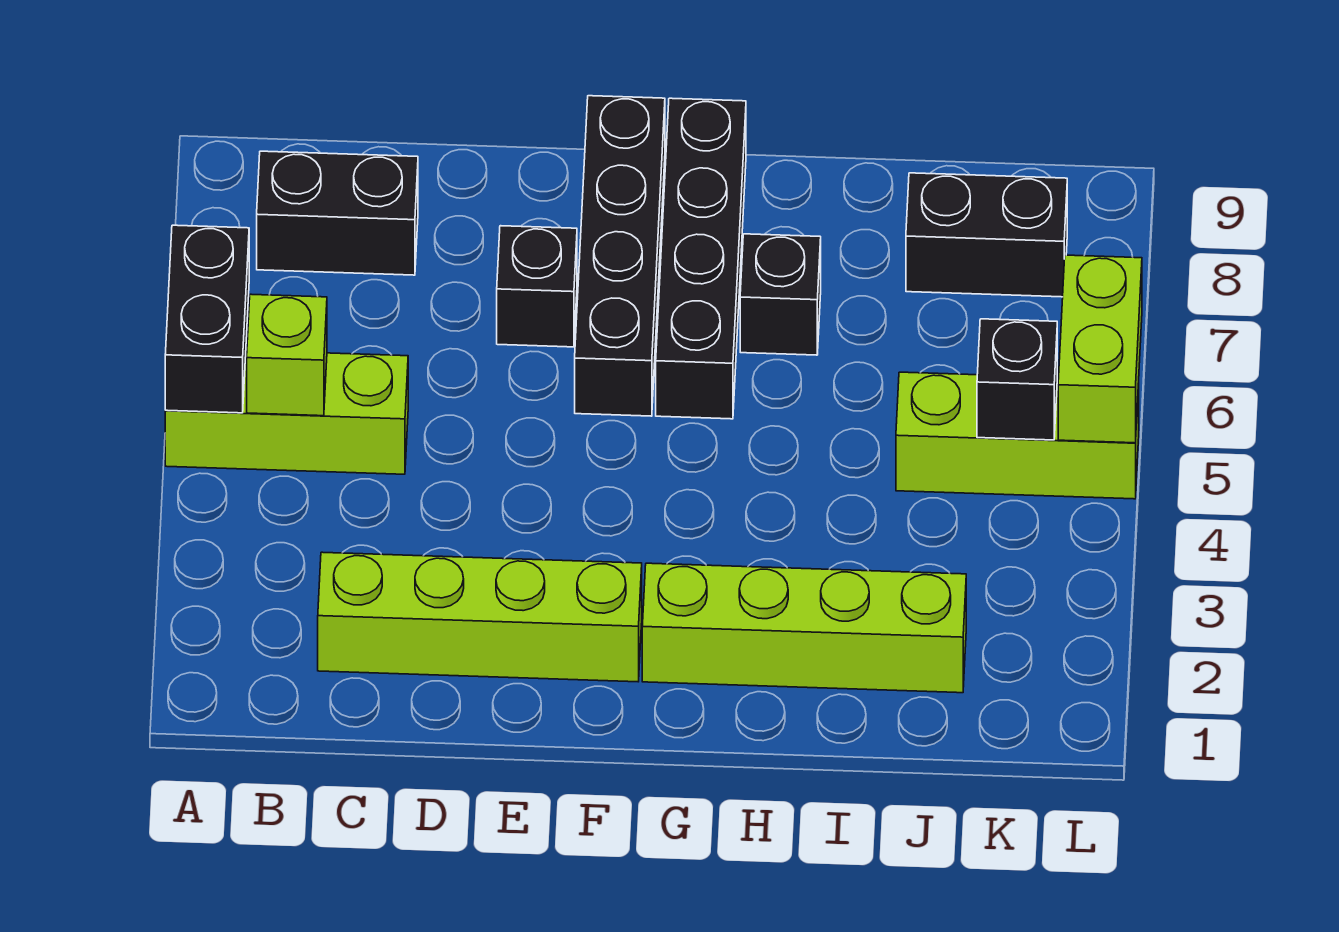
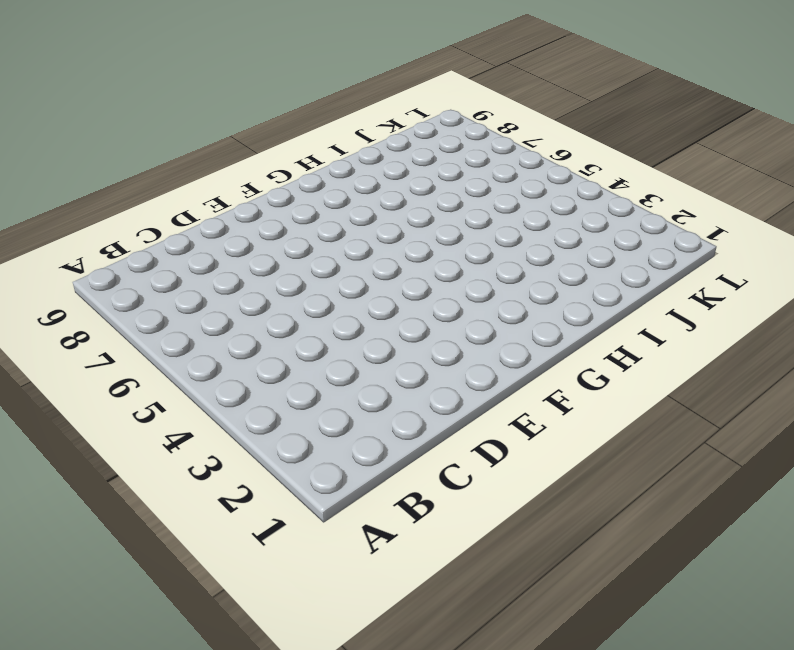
none -> lime brick A5:C5 level 1
none -> black brick B8:C8 level 1
none -> lime brick C2:F2 level 1

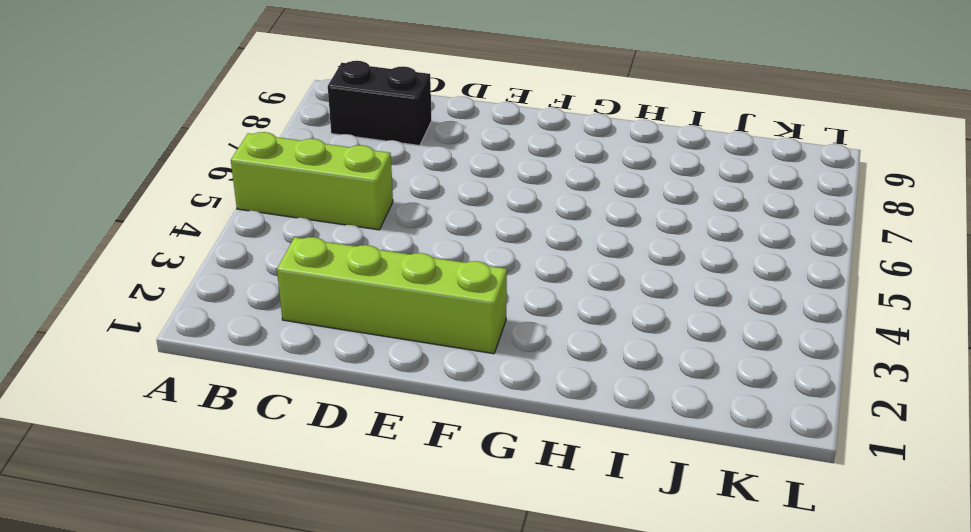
none -> black brick E7 level 1
none -> black brick F6:F9 level 1
none -> lime brick G2:J2 level 1

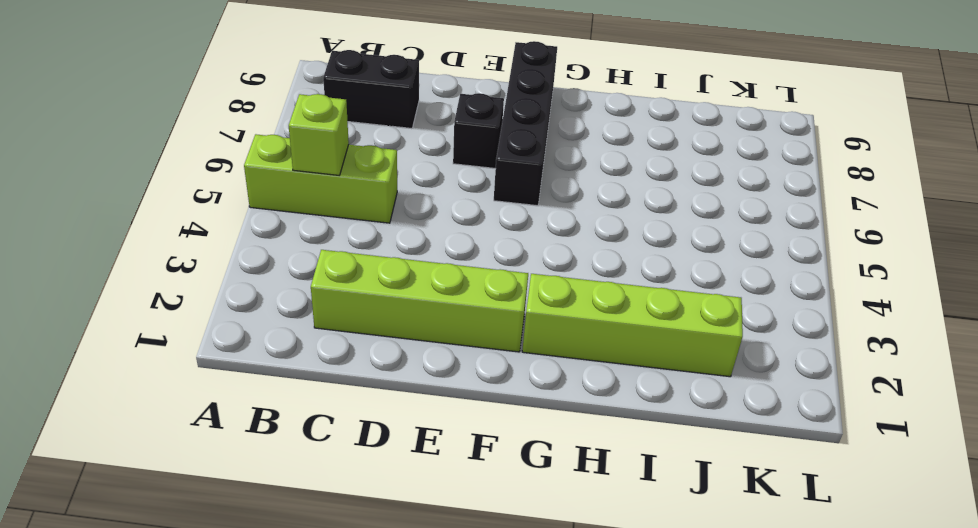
none -> black brick G6:G9 level 1
none -> black brick H7 level 1
none -> lime brick J5:L5 level 1

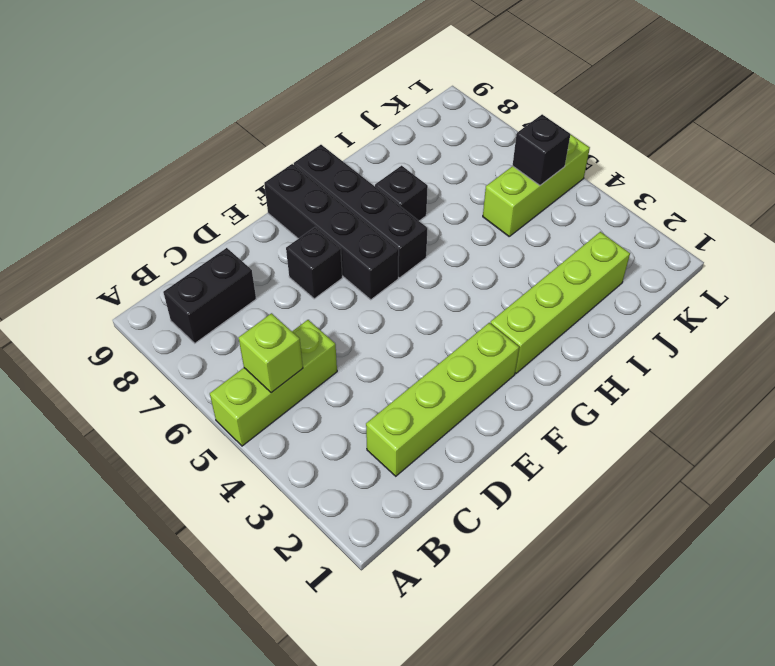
none -> black brick J8:K8 level 1
none -> black brick A5:A6 level 2
none -> lime brick L5:L6 level 2

